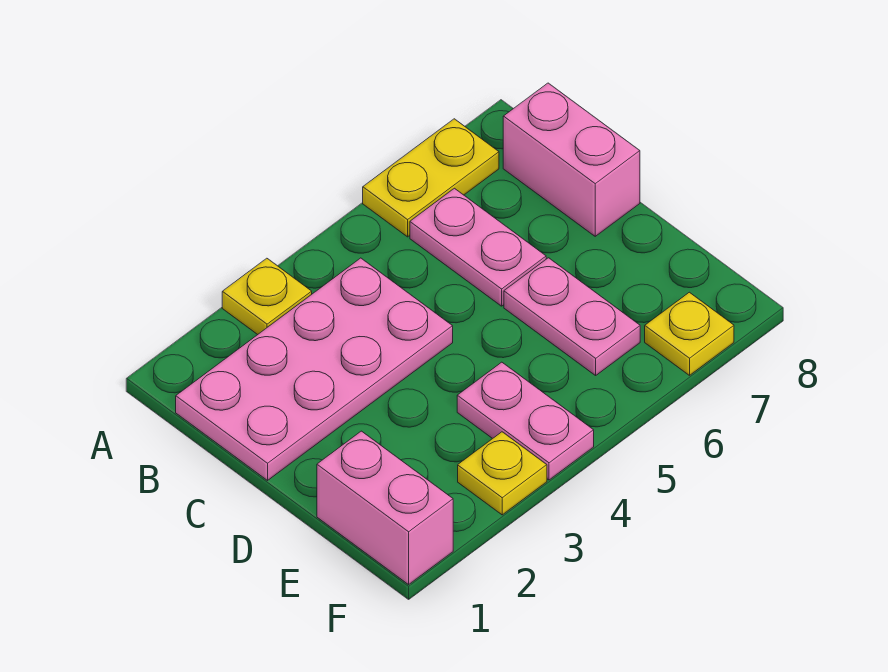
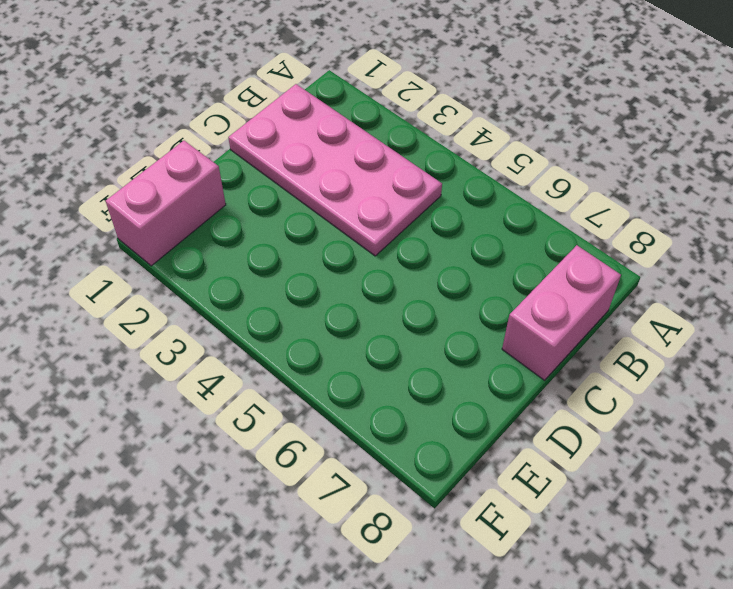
none -> yellow plate A3 level 1
none -> yellow plate A6:A7 level 1

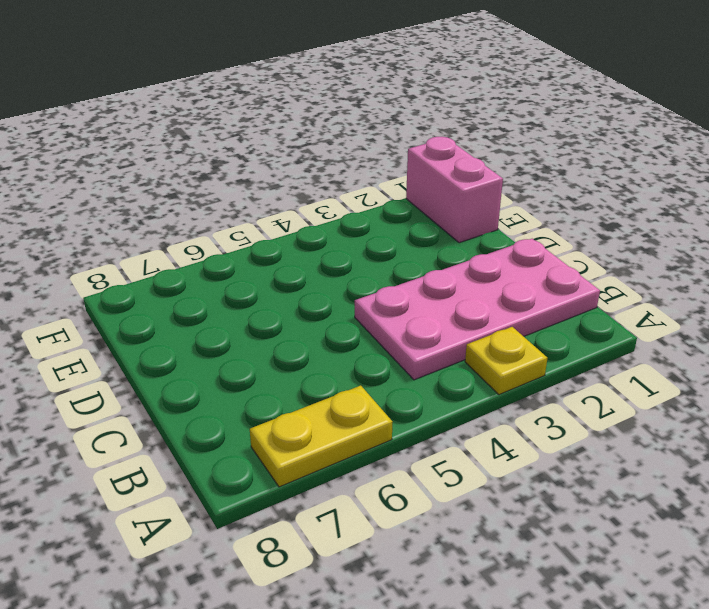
none -> pink plate B6:C6 level 1
none -> pink brick B8:C8 level 1

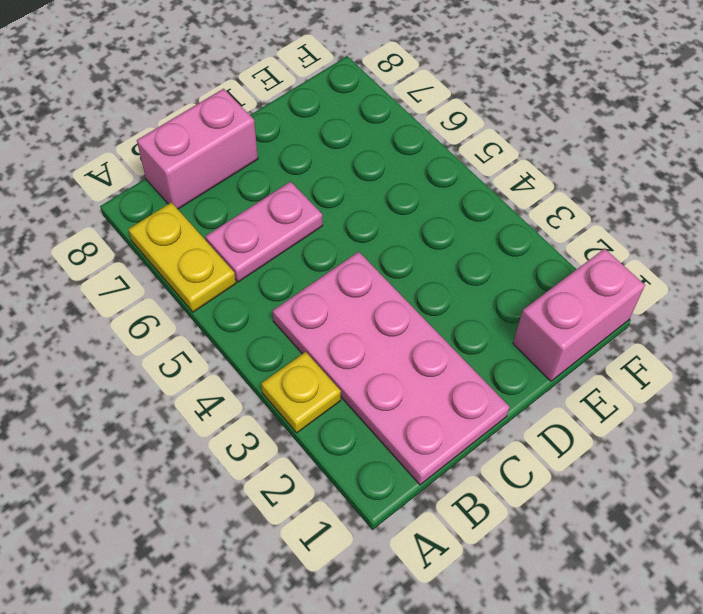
none -> pink plate D6:E6 level 1
none -> pink plate E4:F4 level 1

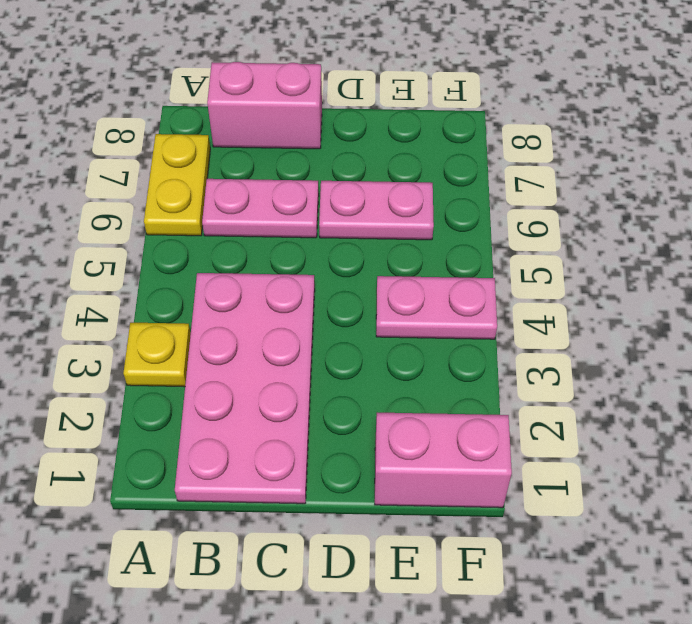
none -> yellow plate F3 level 1
none -> yellow plate F7 level 1

